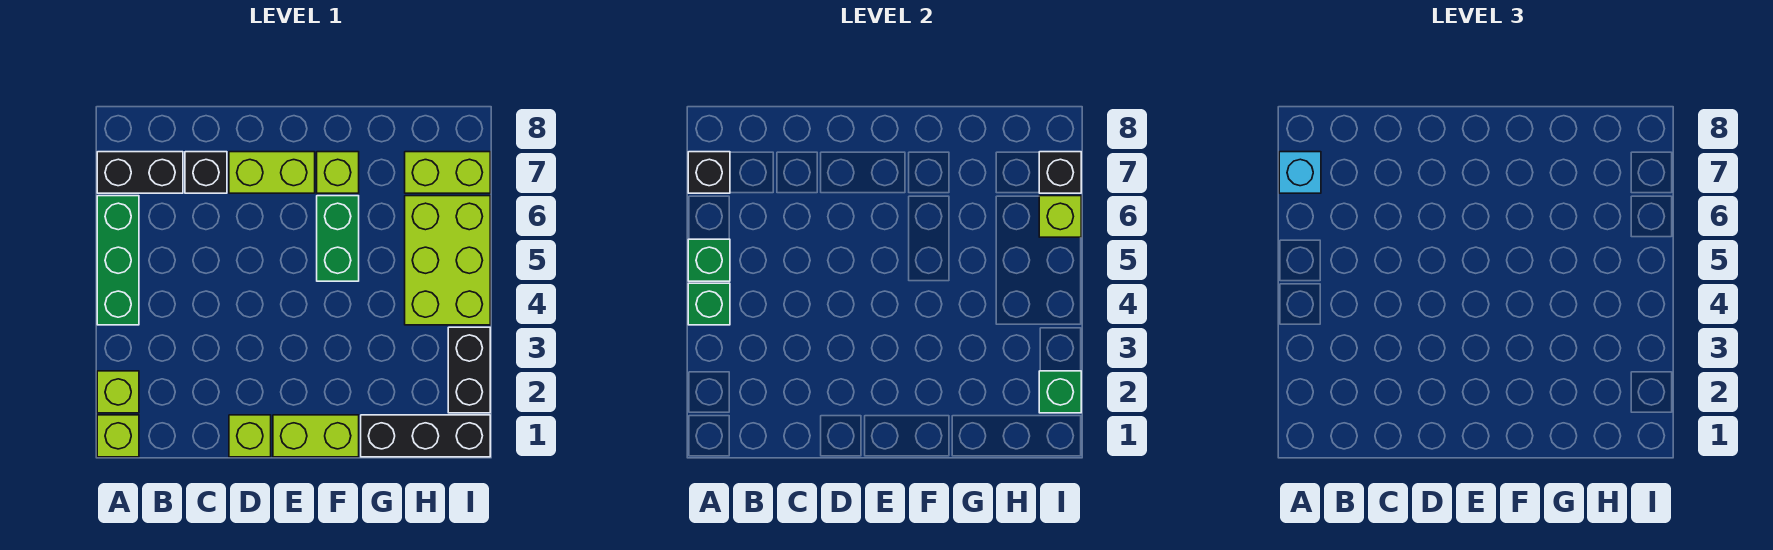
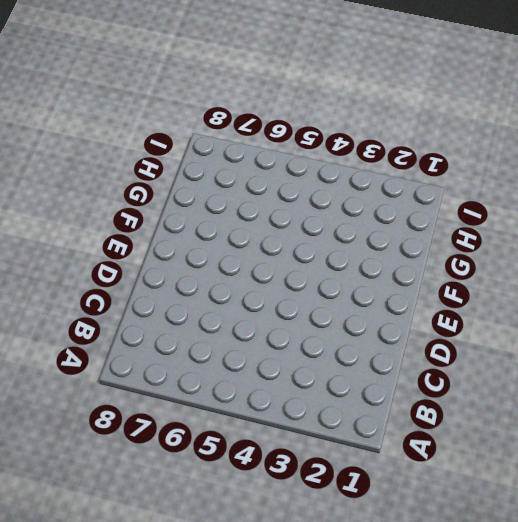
none -> lime brick A1 level 1
none -> lime brick A2 level 1
none -> green brick A4:A6 level 1

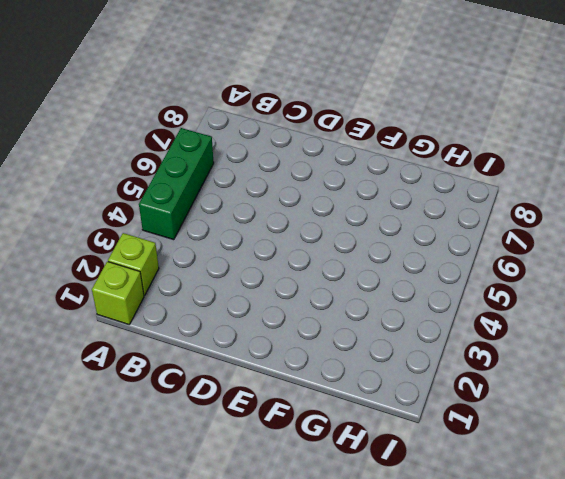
none -> black brick A7:B7 level 1
none -> black brick C7 level 1
none -> lime brick D1 level 1

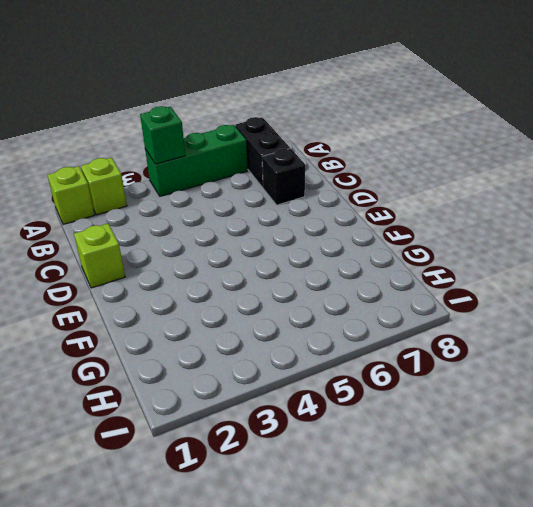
none -> lime brick D7:E7 level 1
none -> lime brick E1:F1 level 1
none -> green brick F5:F6 level 1

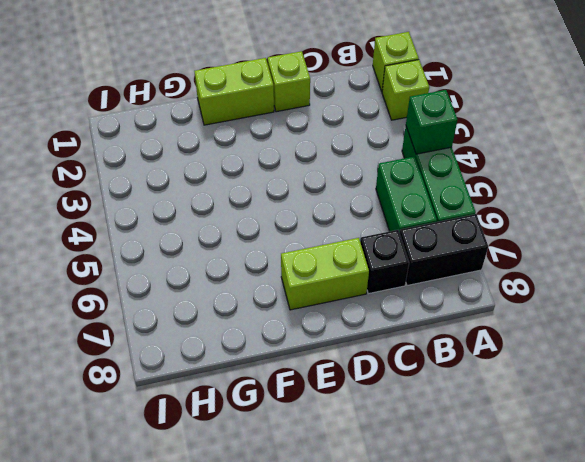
green brick B5:B6 level 1 -> green brick F5:F6 level 1
none -> lime brick F7 level 1
none -> black brick G1:I1 level 1
none -> lime brick H4:I6 level 1

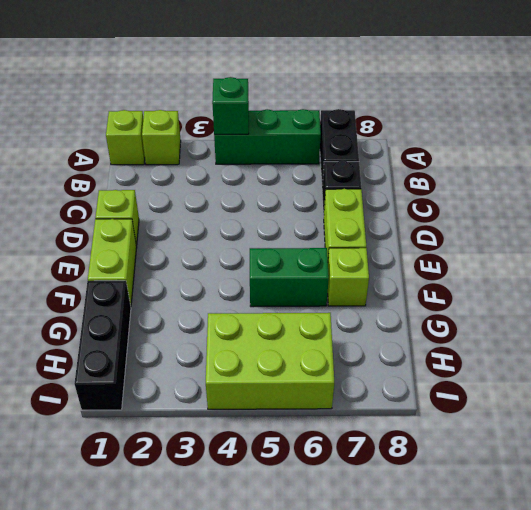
none -> lime brick H7:I7 level 1
none -> black brick I2:I3 level 1
none -> green brick A5 level 2

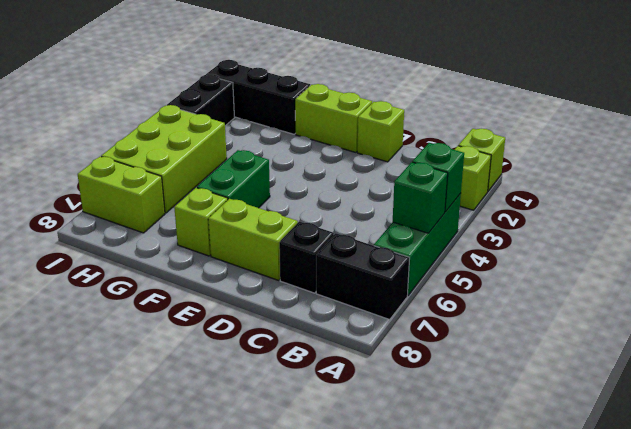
none -> black brick A7 level 2
none -> green brick I2 level 2
none -> lime brick I6 level 2

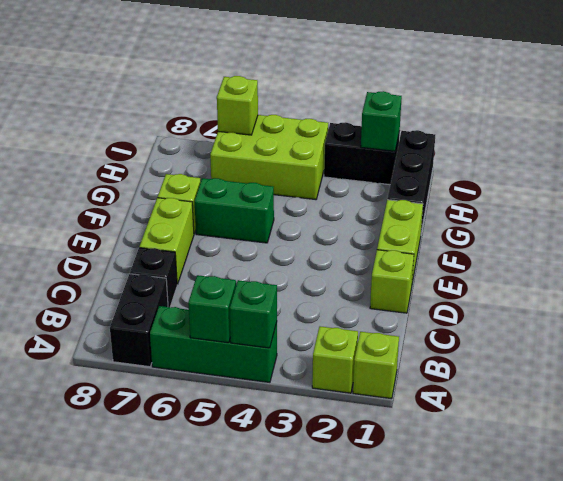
none -> lime brick H7:I7 level 1
none -> black brick A7 level 2
none -> black brick I7 level 2

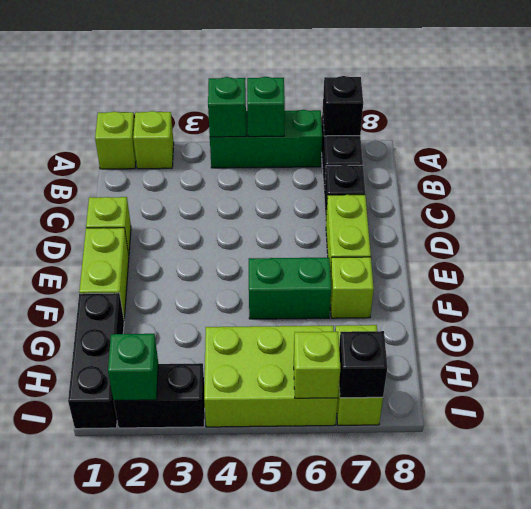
none -> cyan brick A7 level 3

